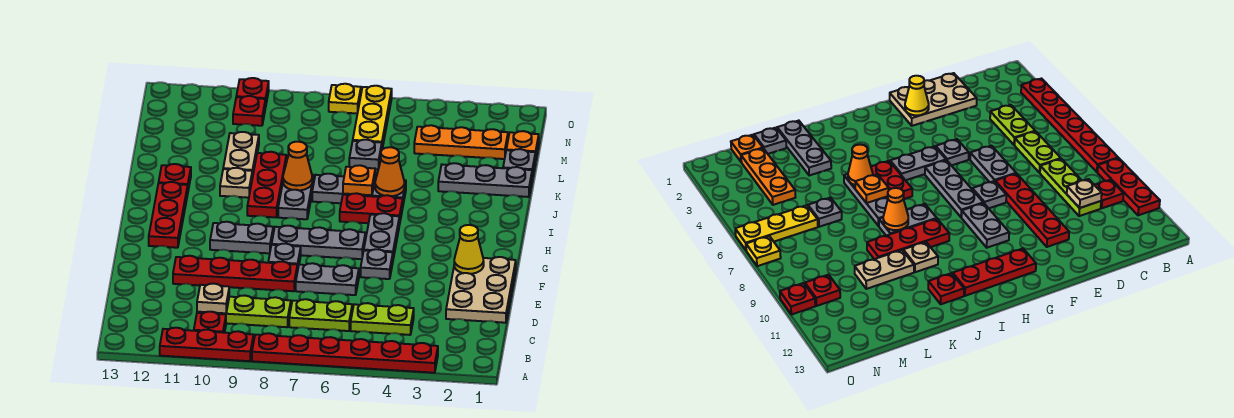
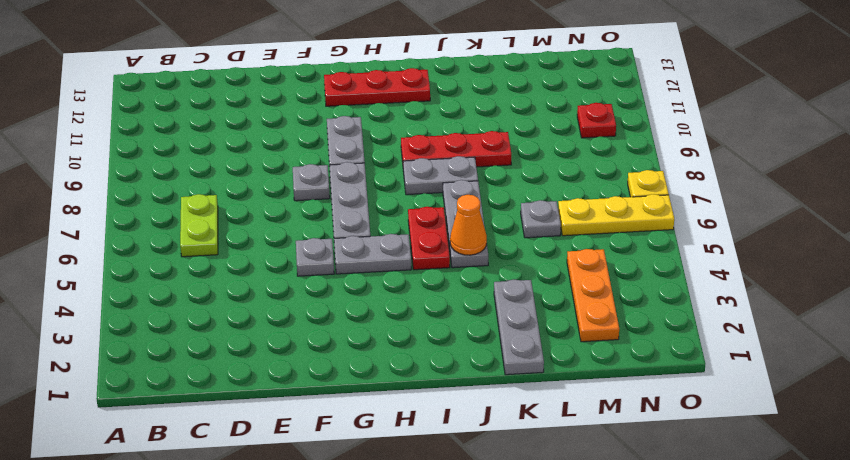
none -> red plate A3:A8 level 1
none -> red plate A9:A11 level 1
none -> red plate B10 level 1
none -> lime plate C4:C5 level 1

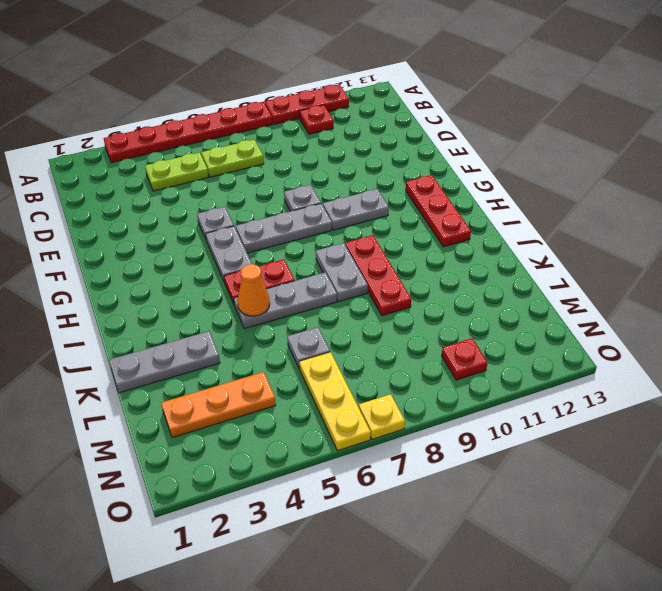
none -> lime plate C8:C10 level 1
none -> tan plate D1:F2 level 1
none -> grey plate E6:E7 level 1
none -> red plate E8:E11 level 1

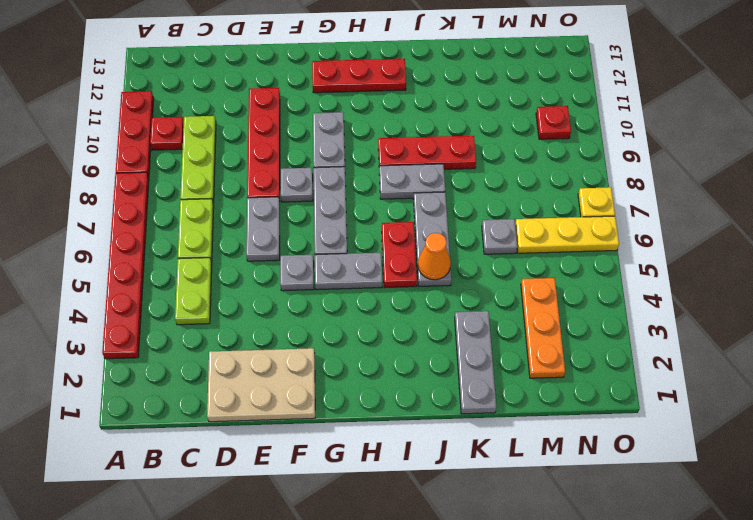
none -> tan plate J10 level 1
none -> red plate J12 level 1
none -> tan plate K10:L10 level 1
none -> grey plate L1 level 1

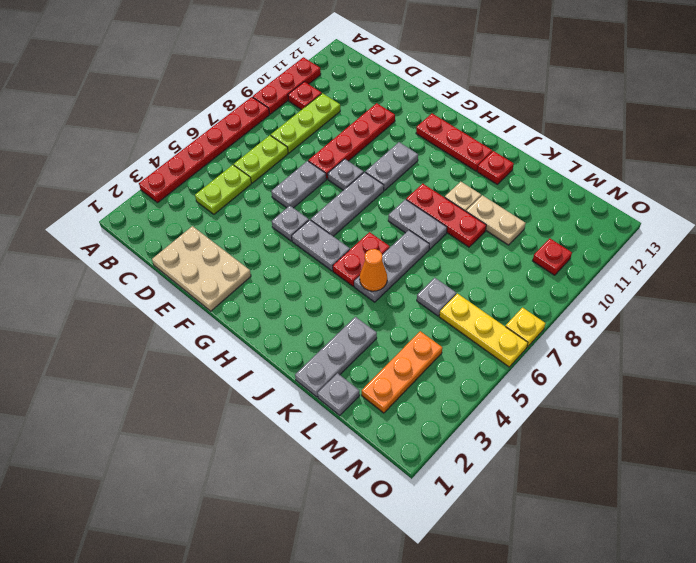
none -> orange plate M1 level 1
none -> red plate O10 level 1
none -> tan plate C10 level 2
none -> yellow cone F2 level 2

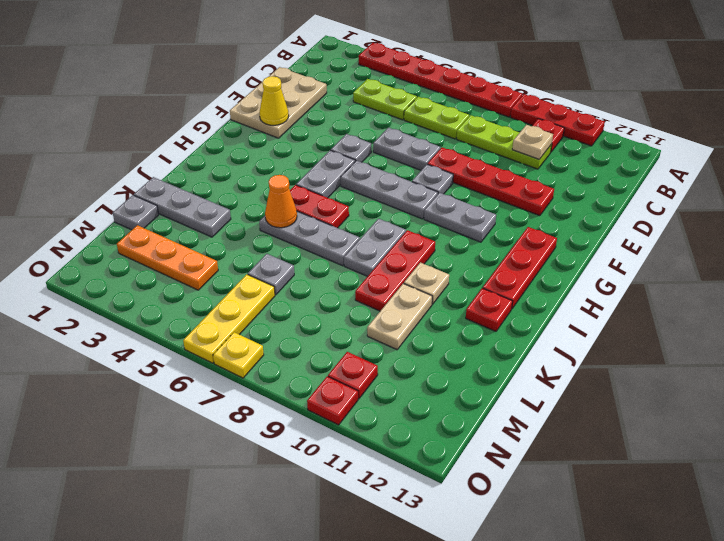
none -> orange plate M1 level 1
none -> orange plate J6 level 2
none -> orange cone J8 level 2

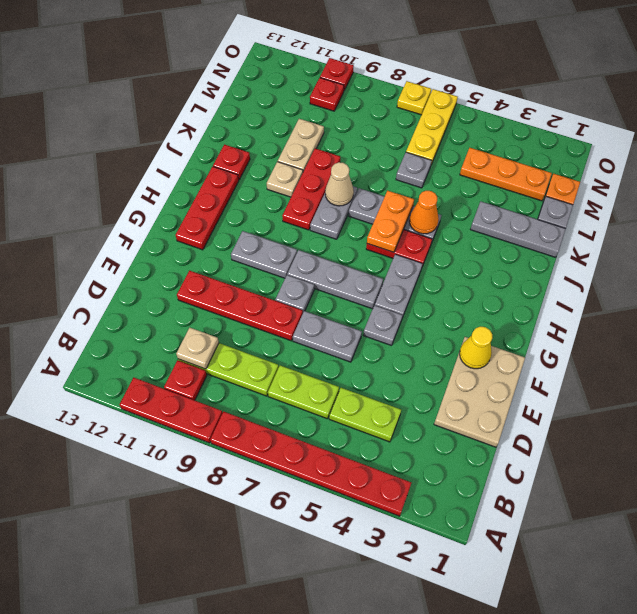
orange plate I6:J6 level 2 -> orange plate J6 level 2
tan cone J8 level 2 -> orange cone J8 level 2

